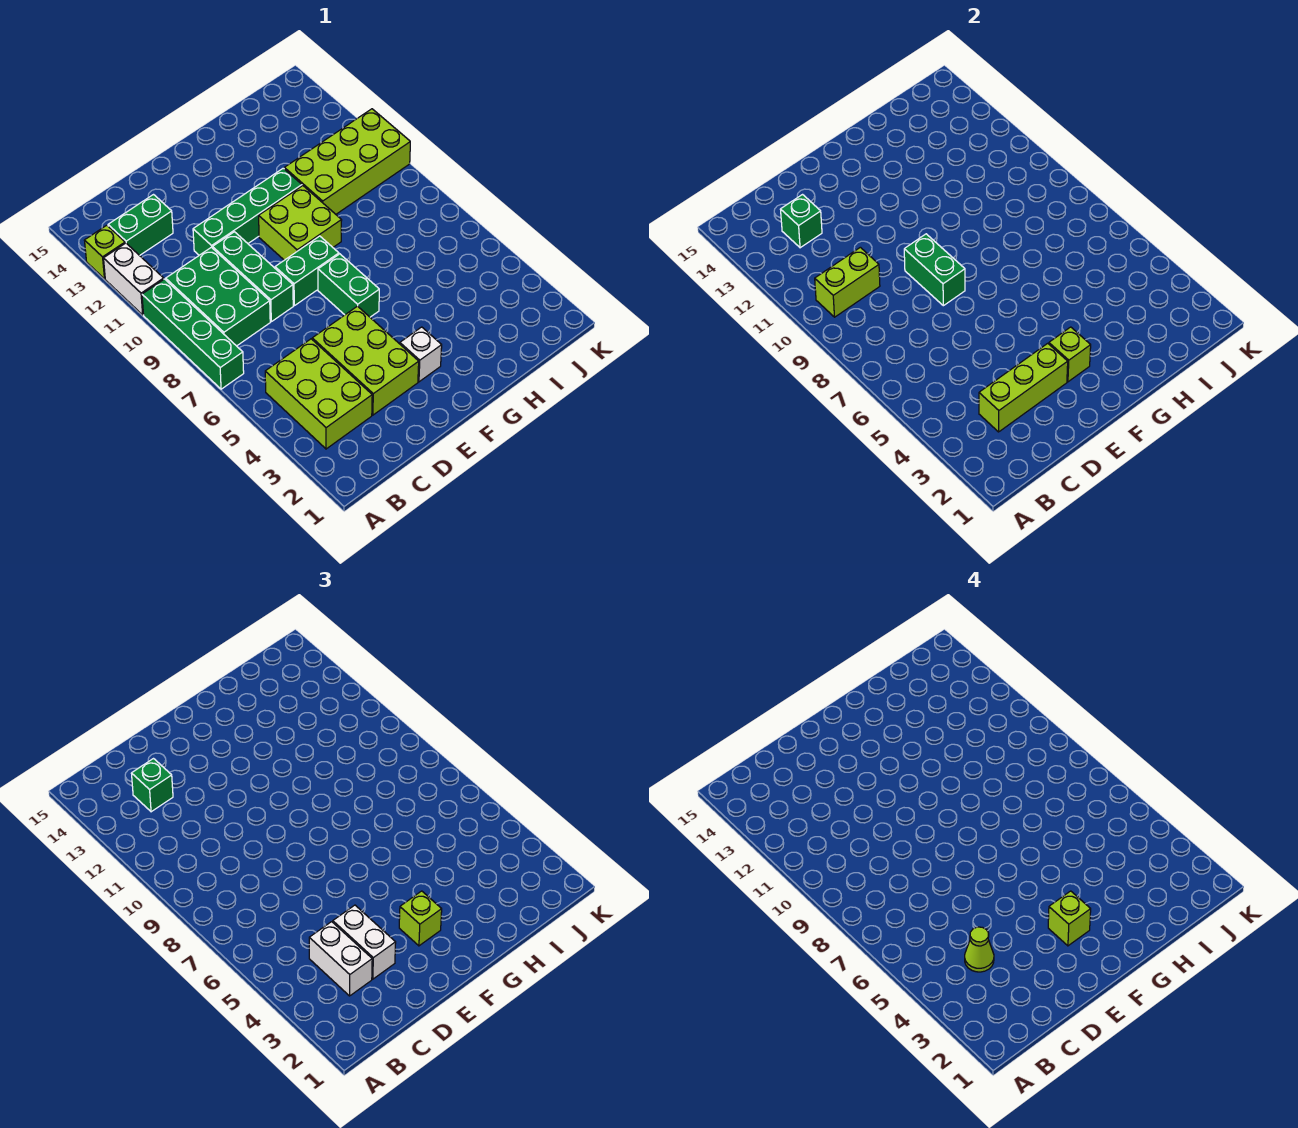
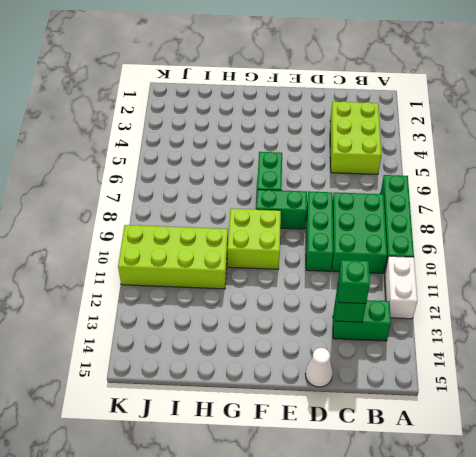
white cone D15 level 1 -> none
none -> lime brick A13 level 1
none -> lime brick D3:E5 level 1
none -> green brick D11:G11 level 1

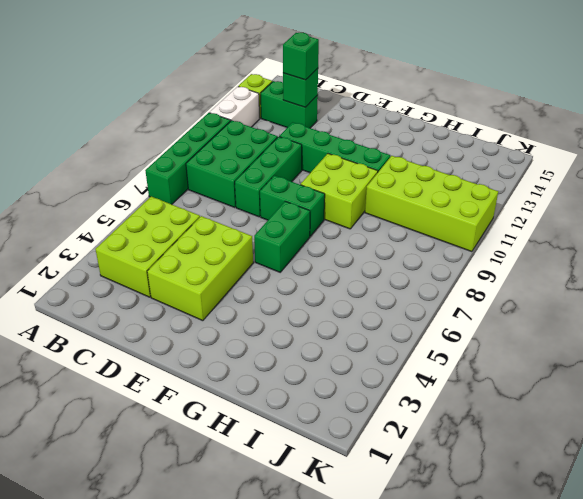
none -> white brick F3 level 1
none -> lime brick B10:C10 level 2
none -> lime brick C3:E3 level 2

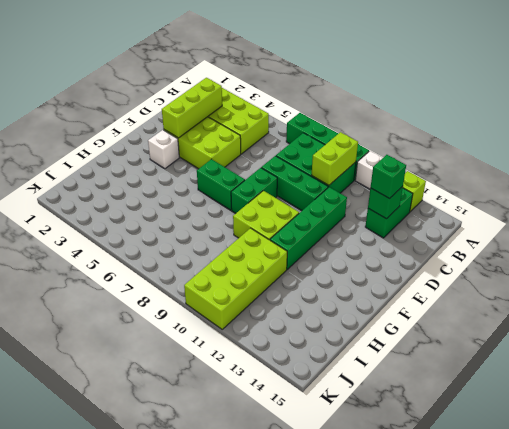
none -> green brick E8:E9 level 2
none -> lime brick F3 level 2
none -> white brick C3:C4 level 3

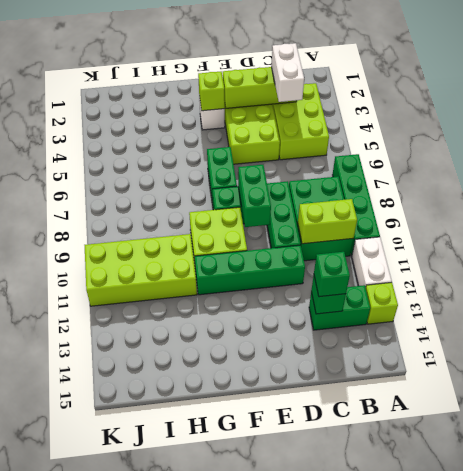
none -> white brick D3:D4 level 3
none -> lime brick F3 level 3
none -> lime cone C4 level 4

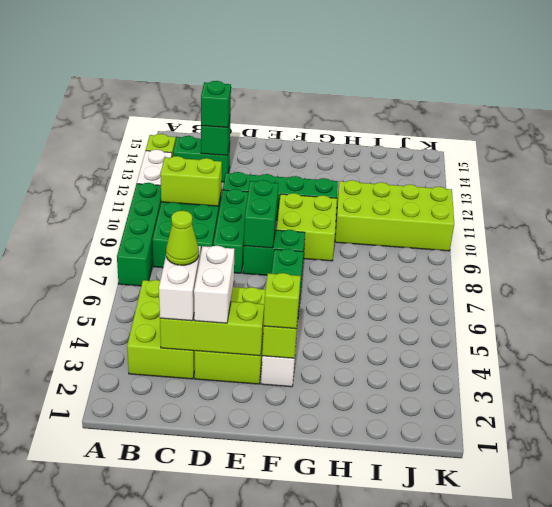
none -> lime brick F3 level 4

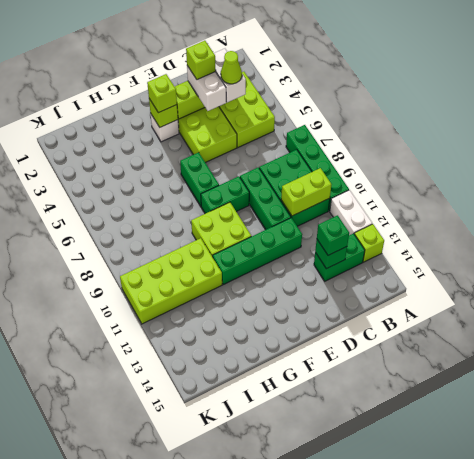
lime brick D3 level 4 -> lime brick F3 level 4
none -> green brick E8:E9 level 2

